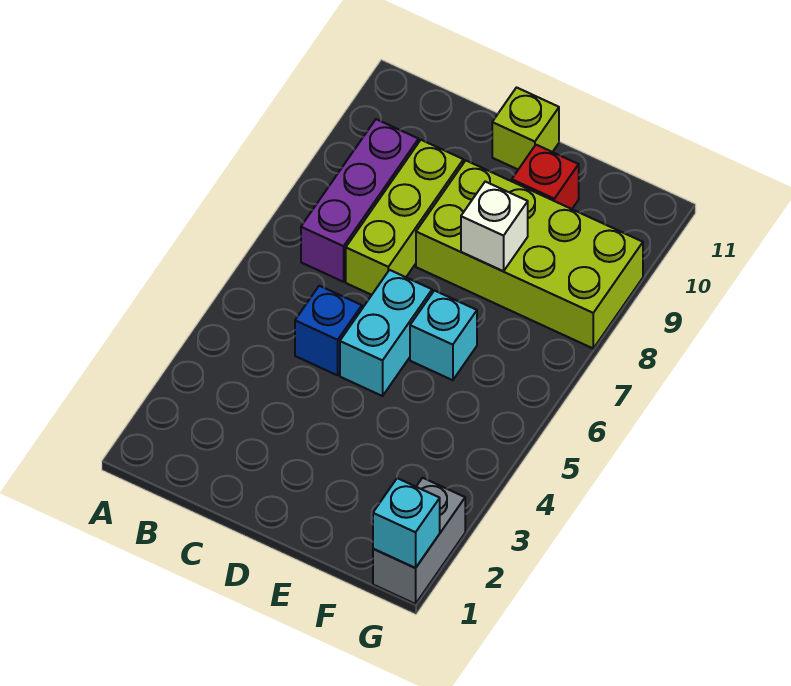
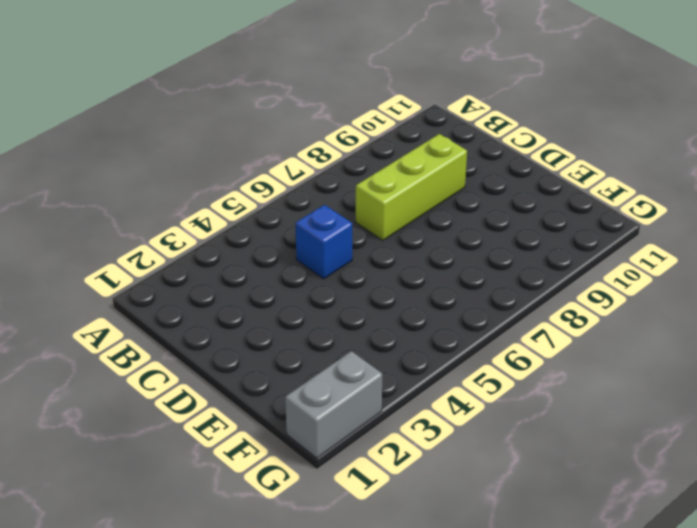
none -> purple brick B7:B9 level 1
none -> cyan brick D5:D6 level 1

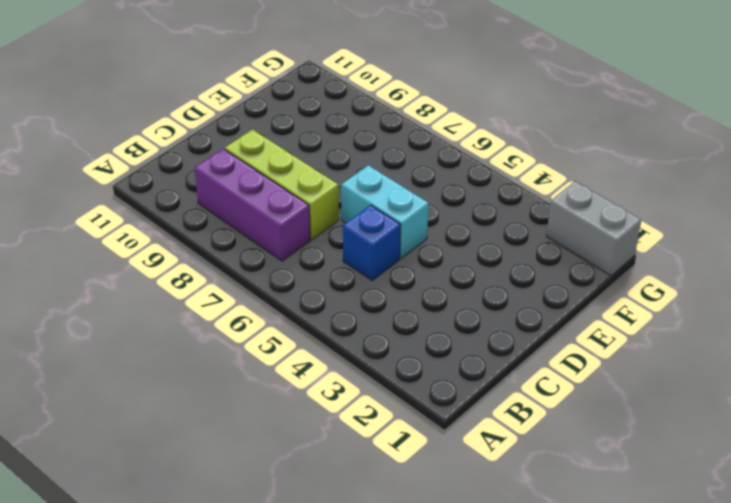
none -> lime brick D8:G9 level 1
none -> lime brick D11 level 1

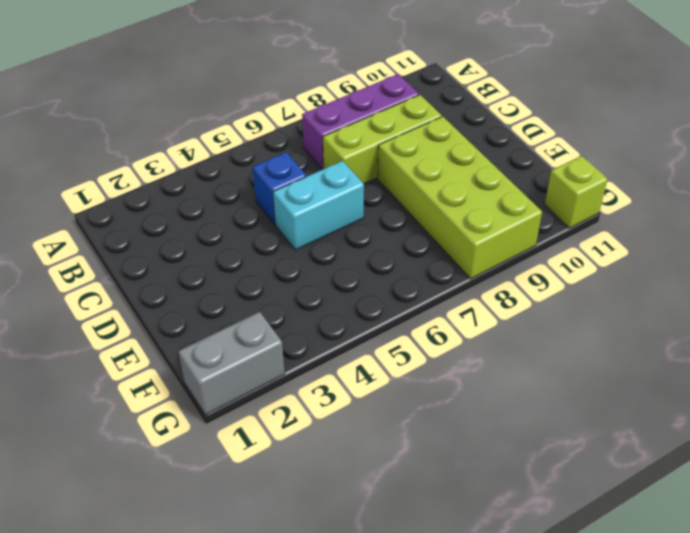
lime brick G11 level 1 -> lime brick D11 level 1
none -> cyan brick E6 level 1
none -> red brick E10 level 1

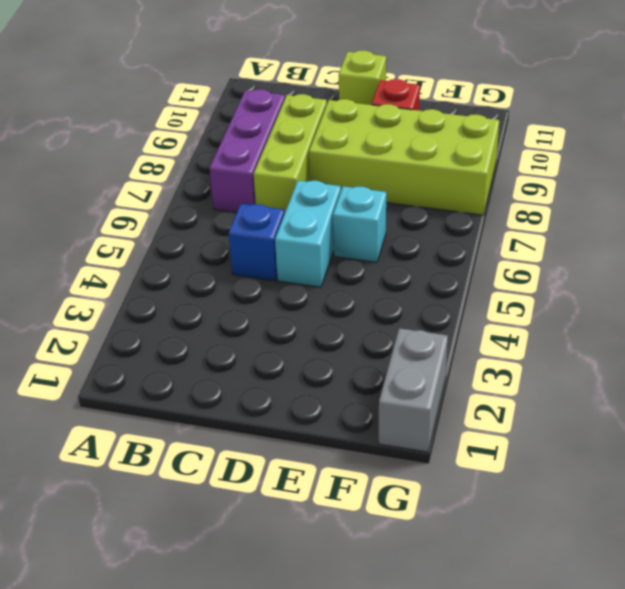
none -> white brick E8 level 2
none -> cyan brick G1 level 2

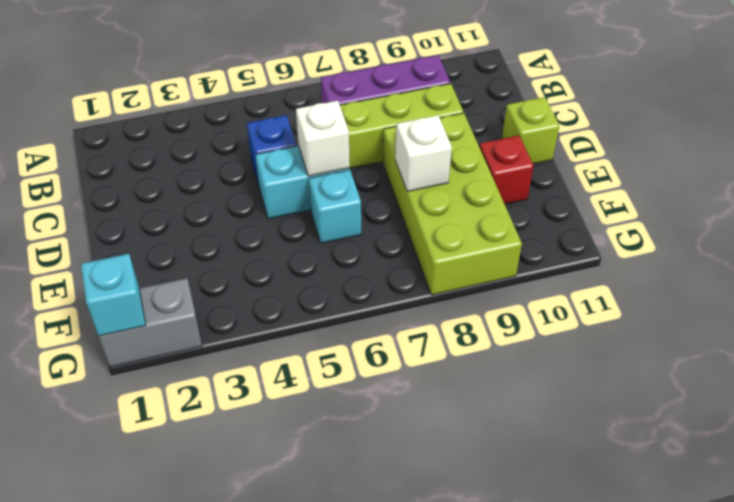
white brick D6 level 2 -> none

